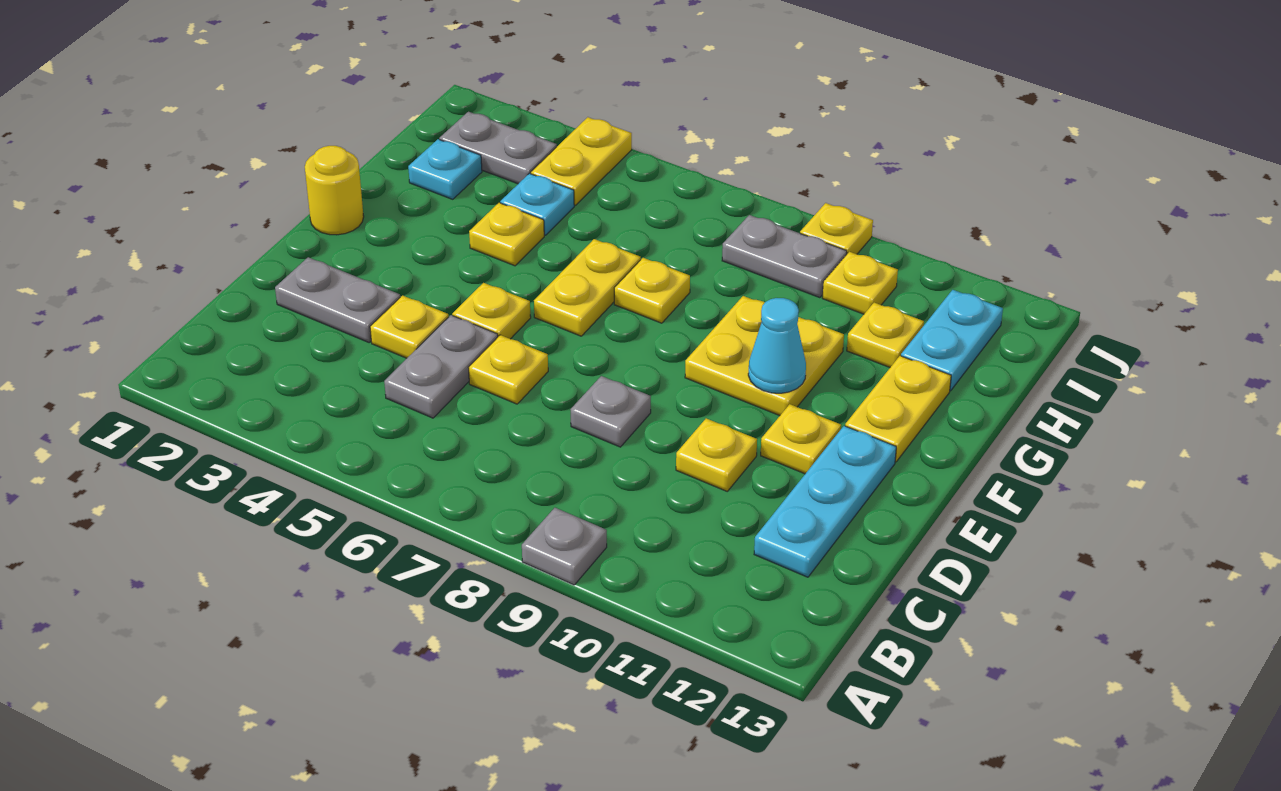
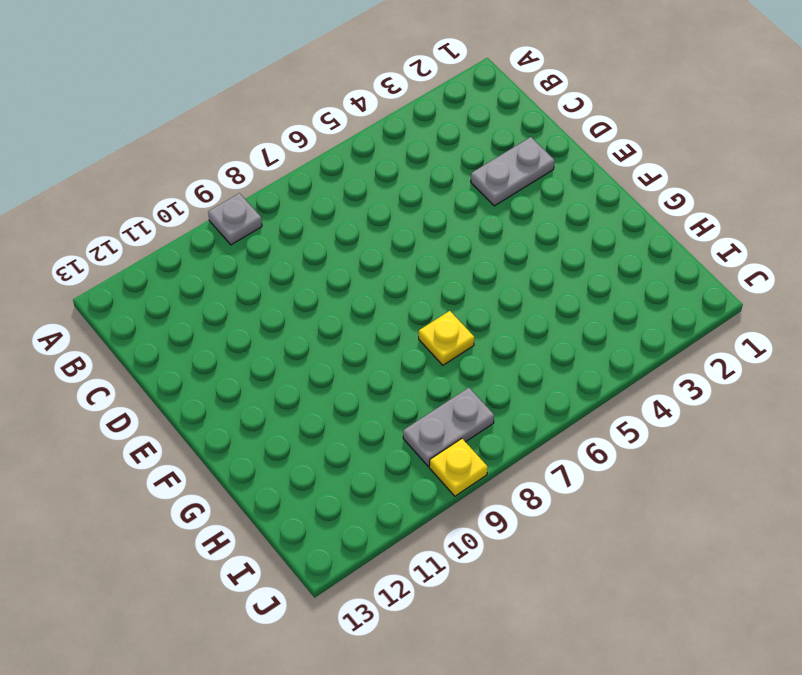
none -> grey plate C5:D5 level 1
none -> cyan plate C12:E12 level 1
none -> yellow plate D4 level 1

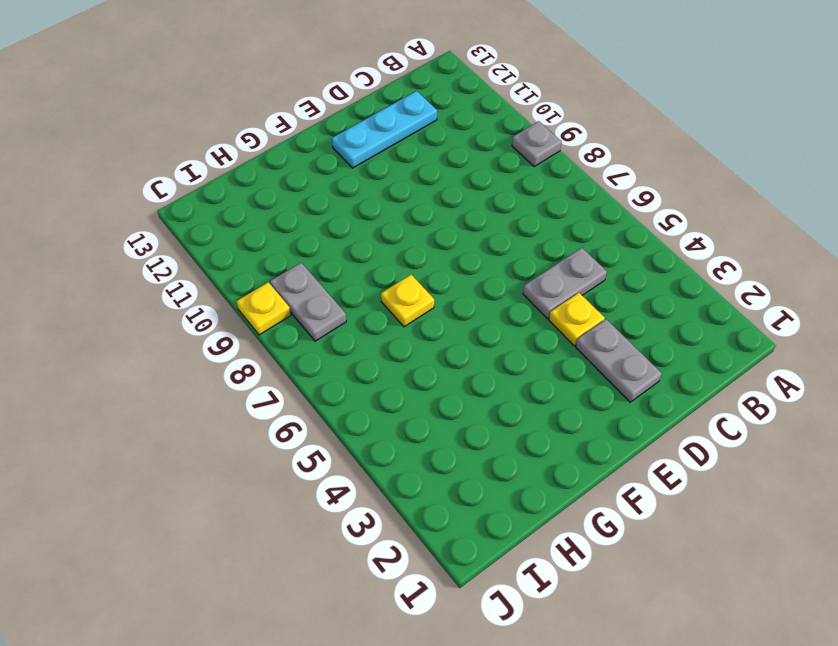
none -> yellow plate D6 level 1
none -> grey plate D8 level 1
none -> yellow plate D10 level 1

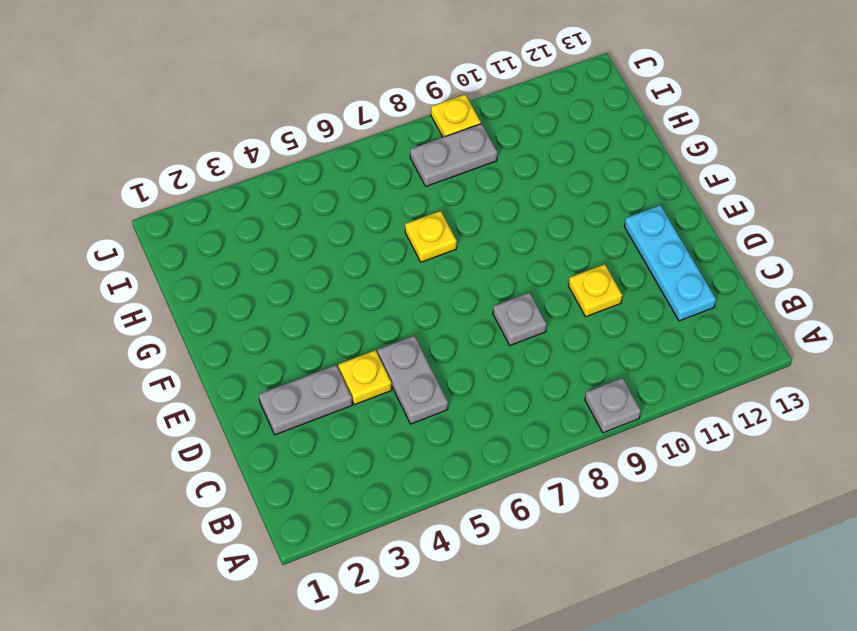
none -> yellow plate D6 level 1
none -> yellow plate E5 level 1
none -> yellow plate E11 level 1

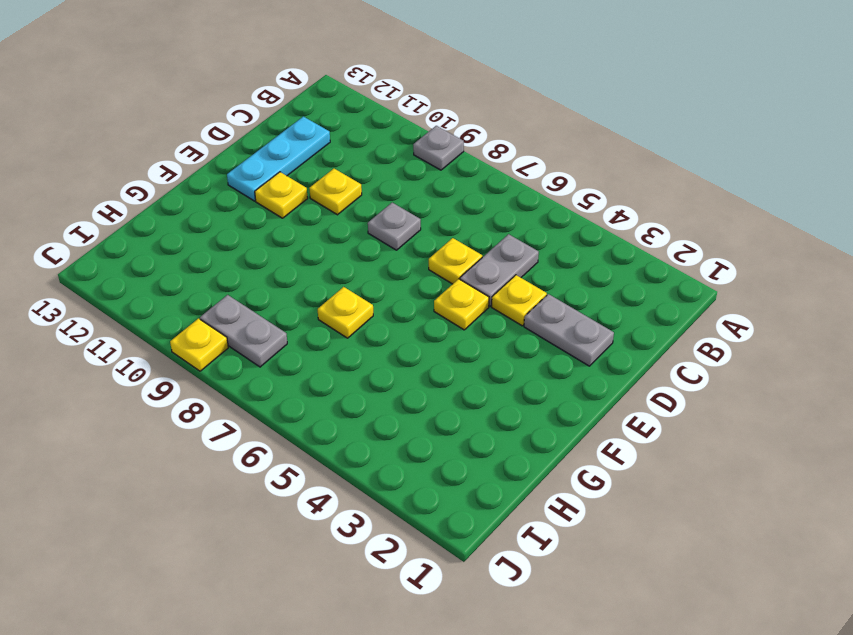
none -> yellow round brick F1 level 1
none -> yellow plate F6:G6 level 1
none -> yellow plate F9:G10 level 1

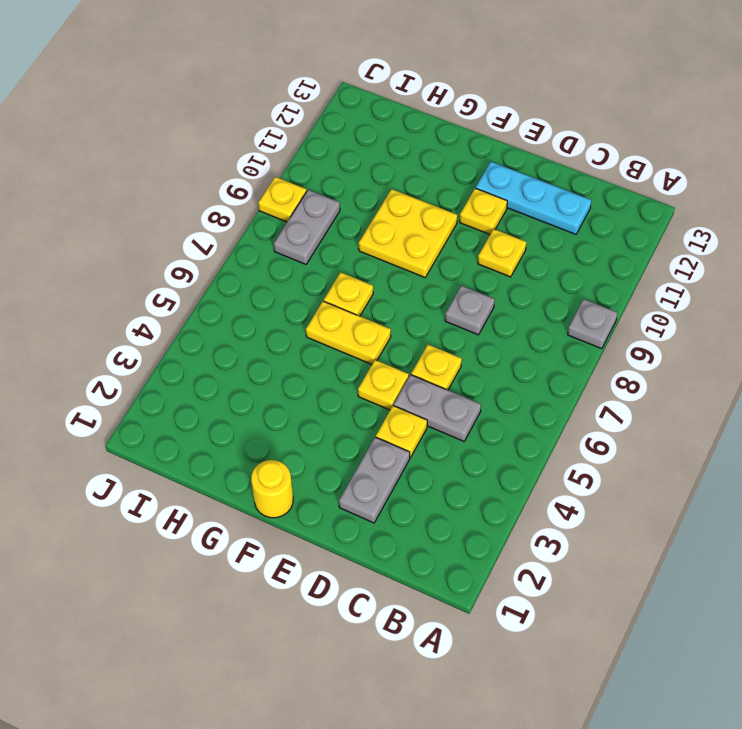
none -> yellow plate F12:G12 level 1
none -> yellow plate G4 level 1
none -> cyan plate H2 level 1

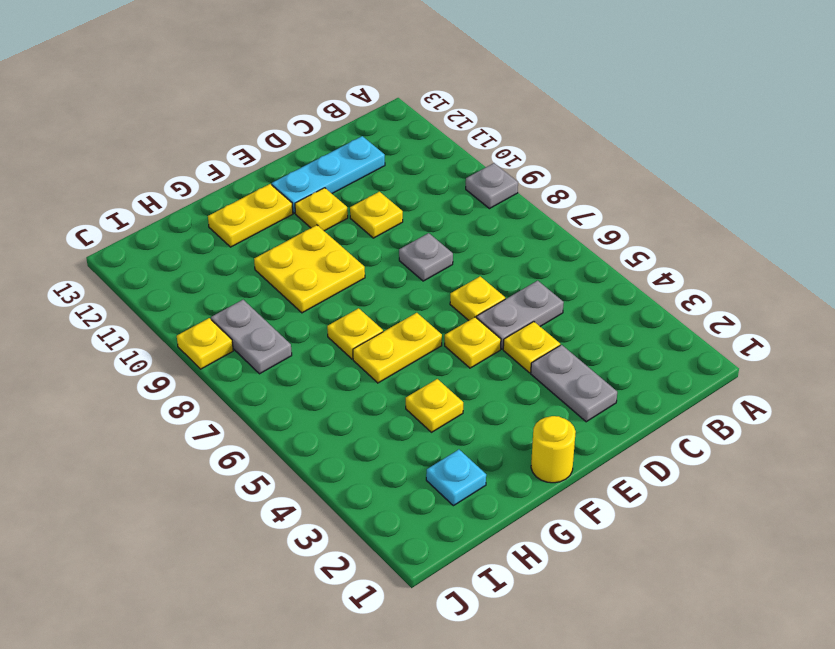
none -> cyan plate H4 level 1
none -> yellow plate H11 level 1
none -> cyan plate H12:I12 level 1

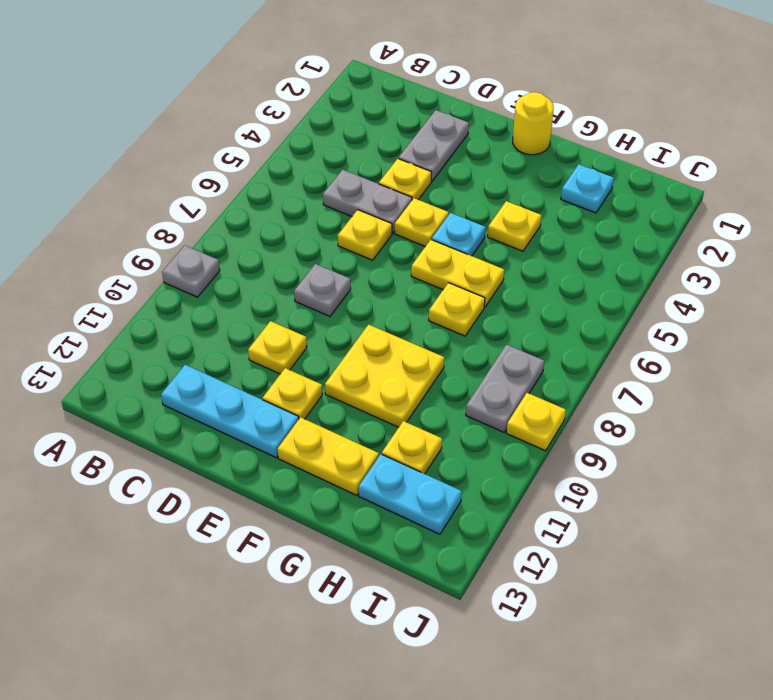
cyan plate F5 level 1 -> cyan plate H4 level 1
none -> grey plate I2:I3 level 1
none -> yellow plate I4:J4 level 1
none -> yellow plate I10 level 1

